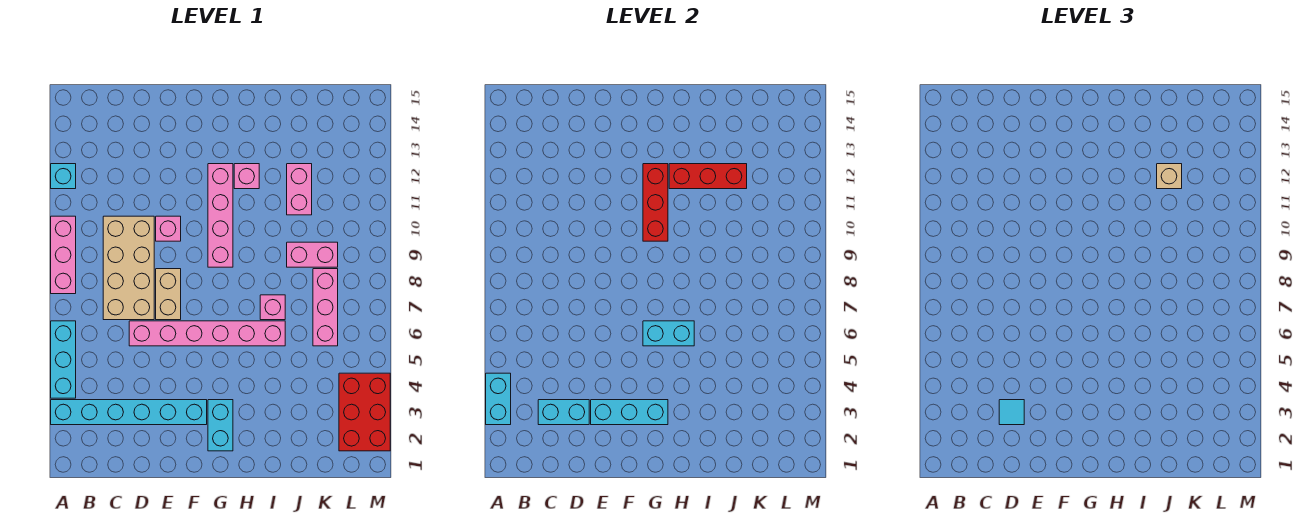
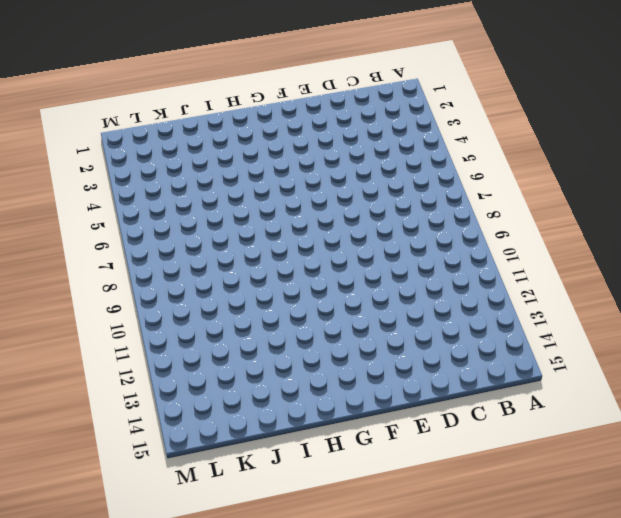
none -> cyan brick A3:F3 level 1
none -> cyan brick A4:A6 level 1
none -> pink brick A8:A10 level 1

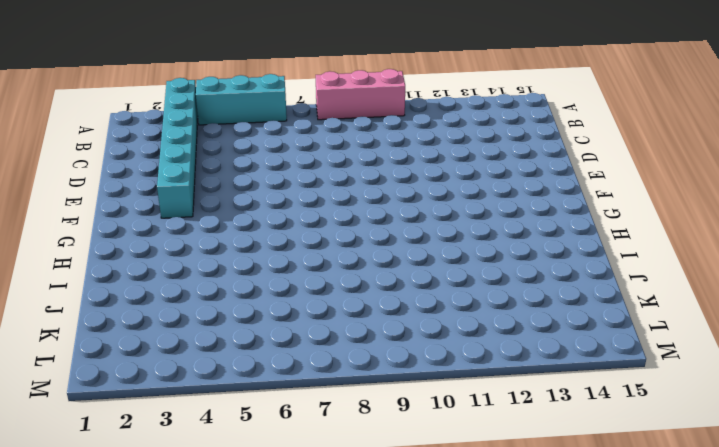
none -> cyan brick A12 level 1
none -> tan brick C7:D10 level 1
none -> pink brick D6:I6 level 1

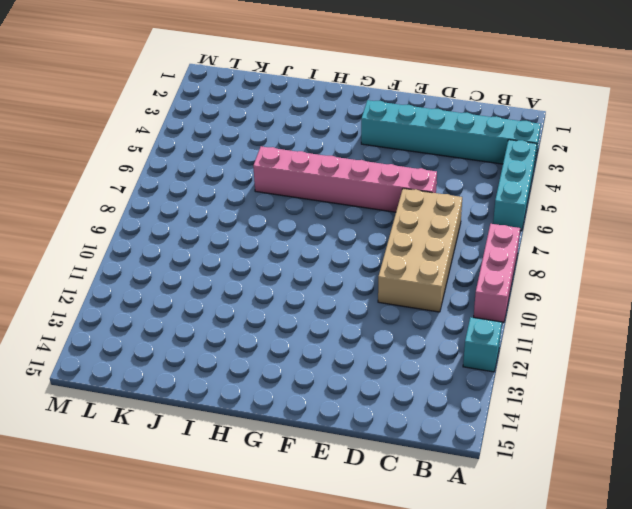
none -> tan brick E7:E8 level 1
none -> pink brick E10 level 1
none -> cyan brick G2:G3 level 1

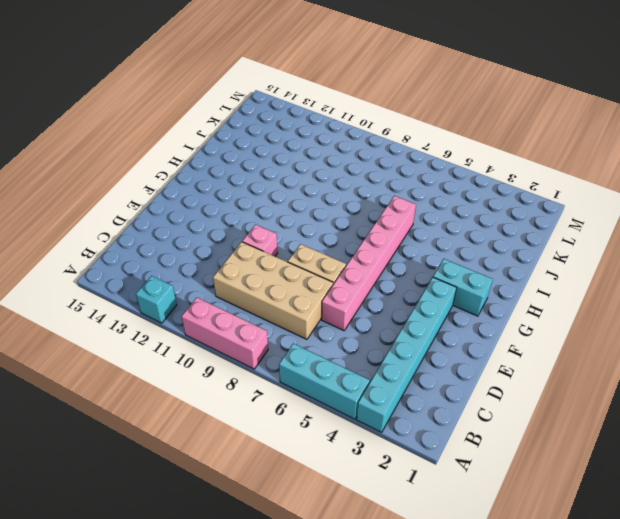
none -> pink brick G9:G12 level 1
none -> pink brick H12 level 1
none -> pink brick I7 level 1

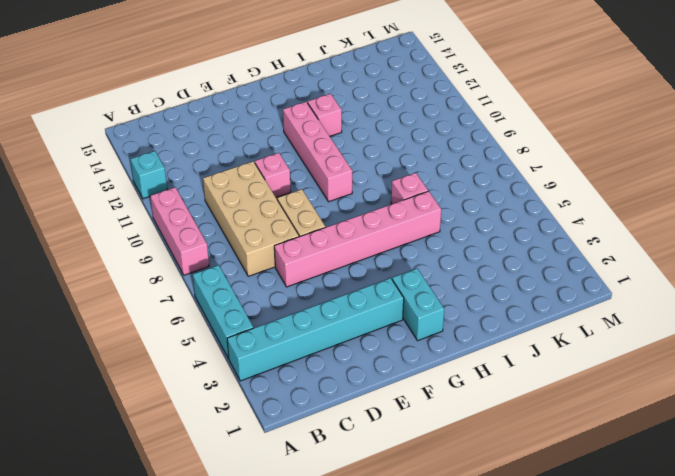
none -> pink brick J9:K9 level 1
none -> pink brick J11:J12 level 1
none -> pink brick K6:K8 level 1

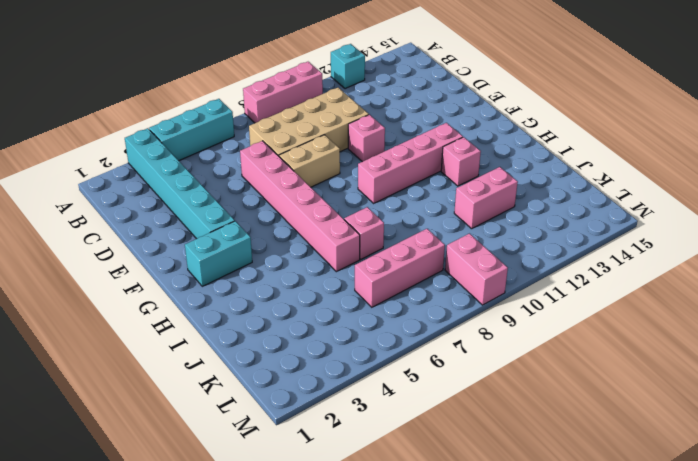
pink brick L9:M9 level 1 -> pink brick J9:K9 level 1
none -> red brick L2:M4 level 1
none -> cyan brick A3:A4 level 2
none -> cyan brick C3:D3 level 2

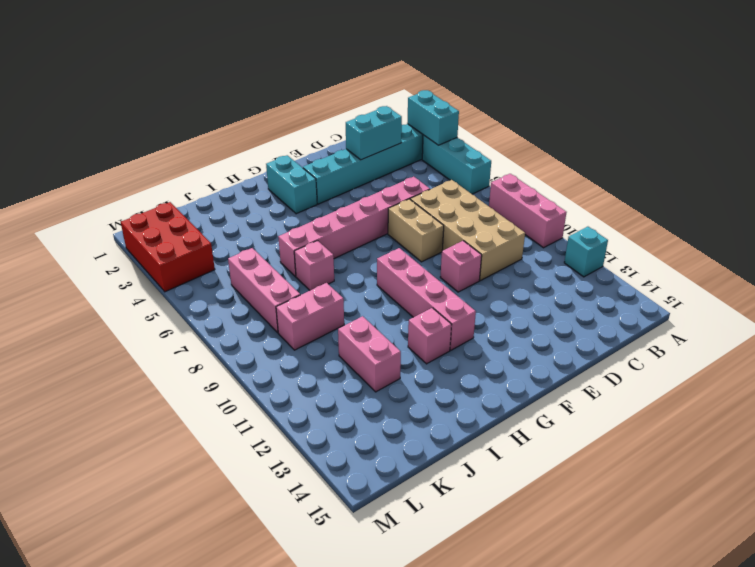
none -> cyan brick E3:G3 level 2
none -> cyan brick G6:H6 level 2
none -> red brick G10:G12 level 2

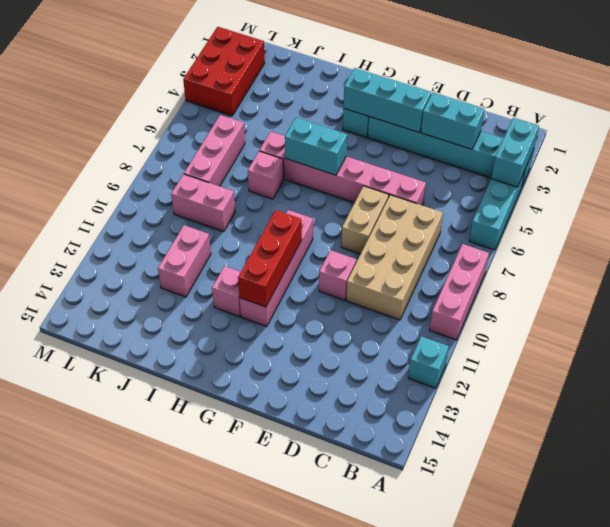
none -> red brick H12:J12 level 2
none -> cyan tile D3 level 3
none -> tan brick J12 level 3

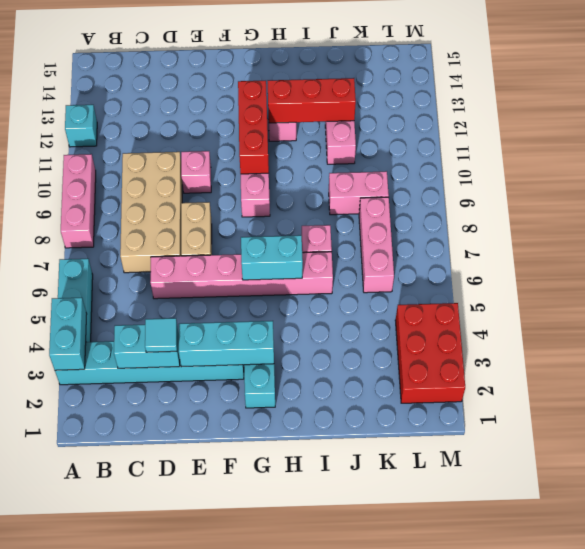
none -> tan brick J12 level 3

